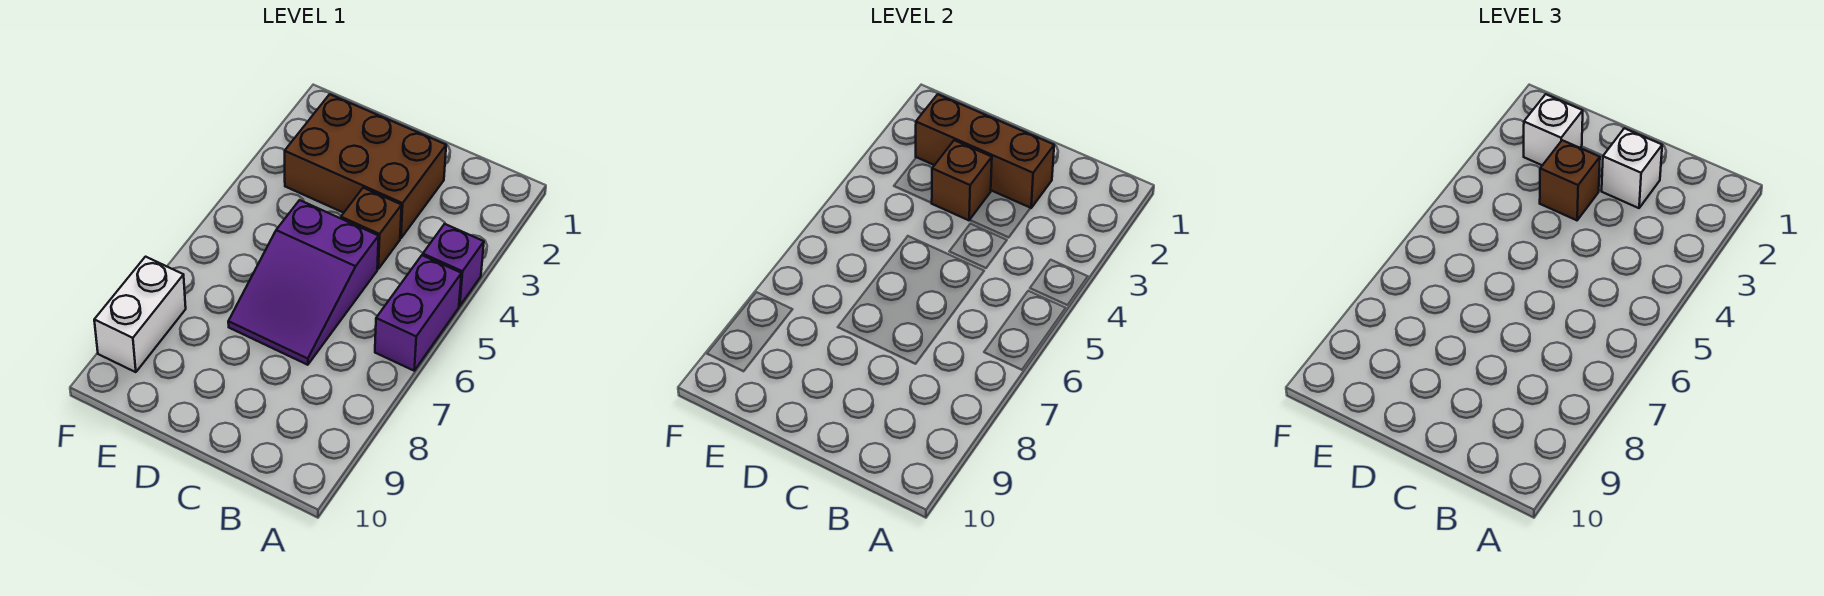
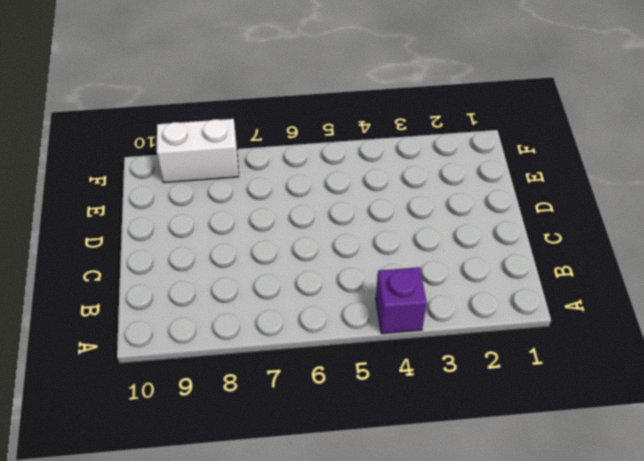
none -> purple brick A5:A6 level 1
none -> brown brick C2:E3 level 1

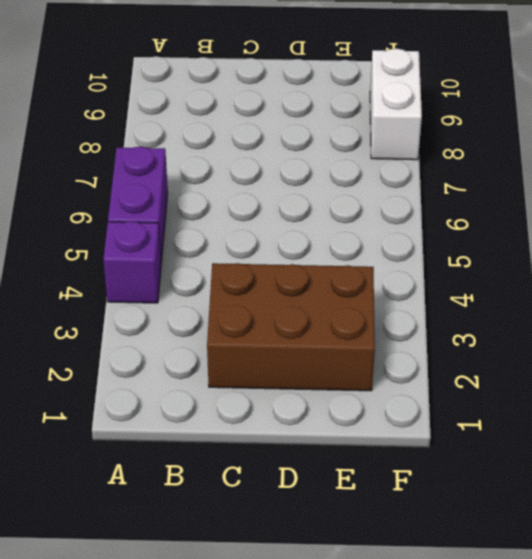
none -> brown brick C4 level 1
none -> purple slope C5:D7 level 1 top 5

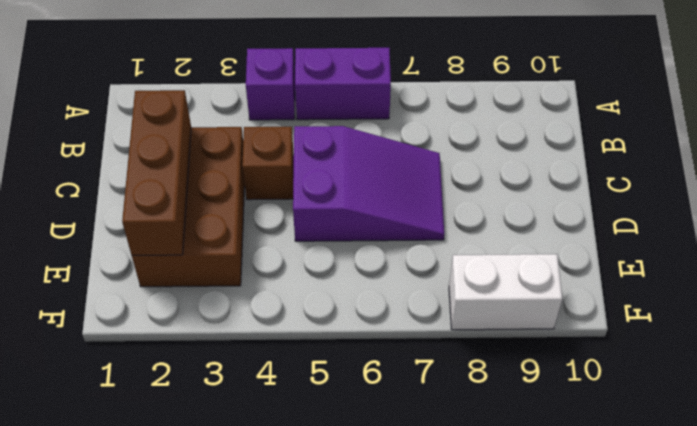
none -> brown brick D3 level 2
none -> white brick C2 level 3

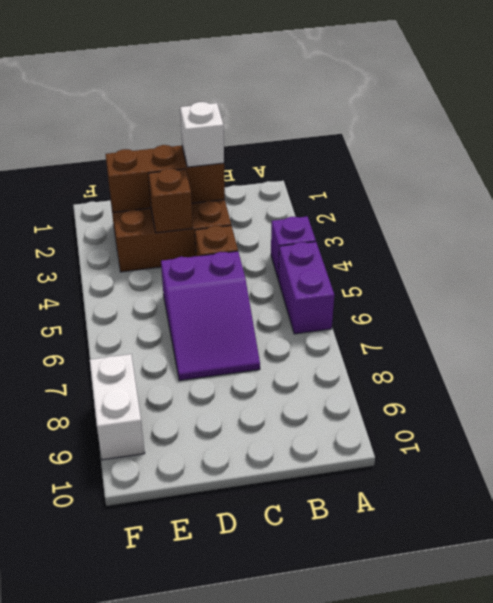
none -> brown brick D3 level 3
none -> white brick E2 level 3

